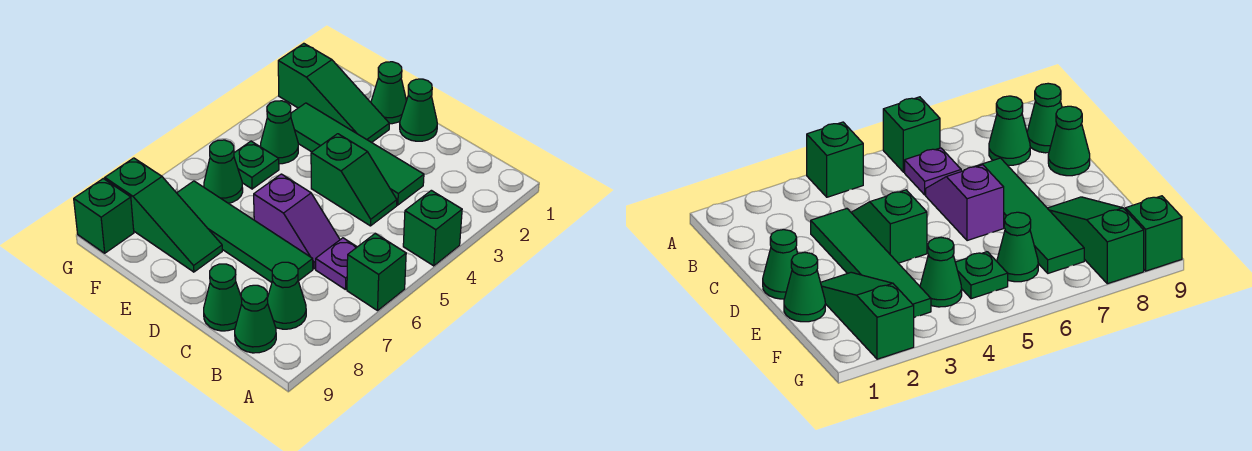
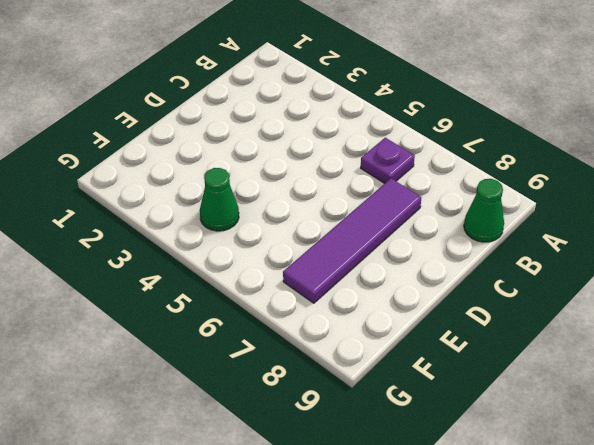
purple tile C7:F7 level 1 -> green tile C7:F7 level 1
none -> green brick A4 level 1
none -> green brick A6 level 1
none -> green cone B8 level 1

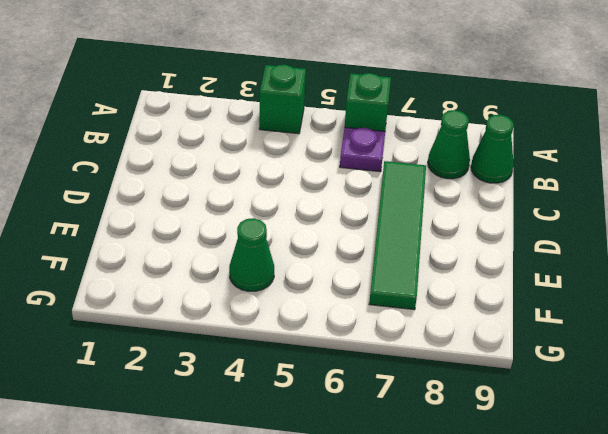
none -> green tile C3:F3 level 1
none -> green slope C4:D4 level 1 top D
none -> purple slope C6:D6 level 1 top D

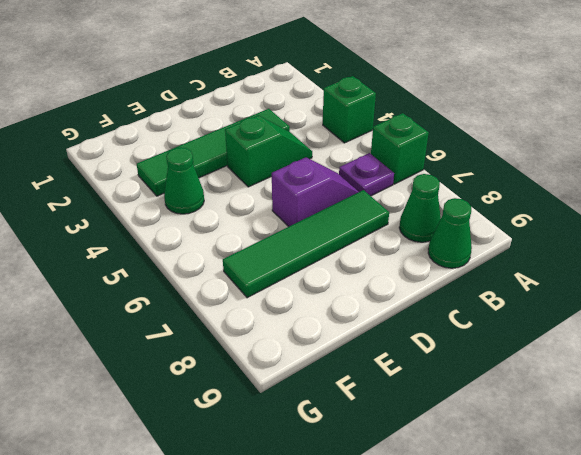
none -> green cone C9 level 1
none -> green cone D1 level 1
none -> green cone E1 level 1

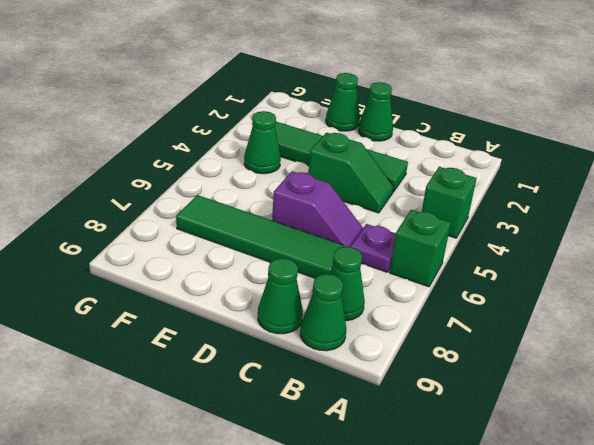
none -> green slope E2:G2 level 1 top G
none -> green slope E8:G8 level 1 top G
none -> green plate F5 level 1

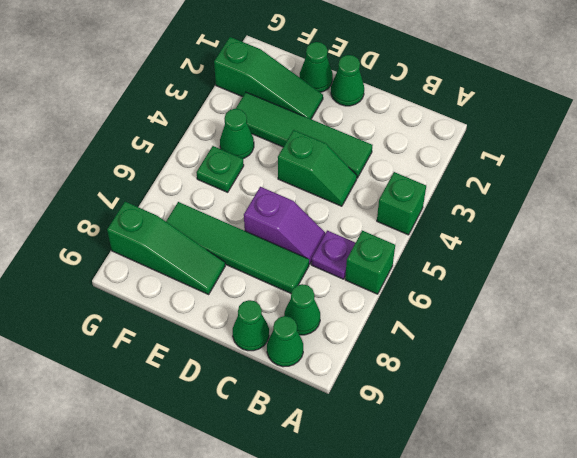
none -> green cone F6 level 1
none -> green brick G9 level 1

